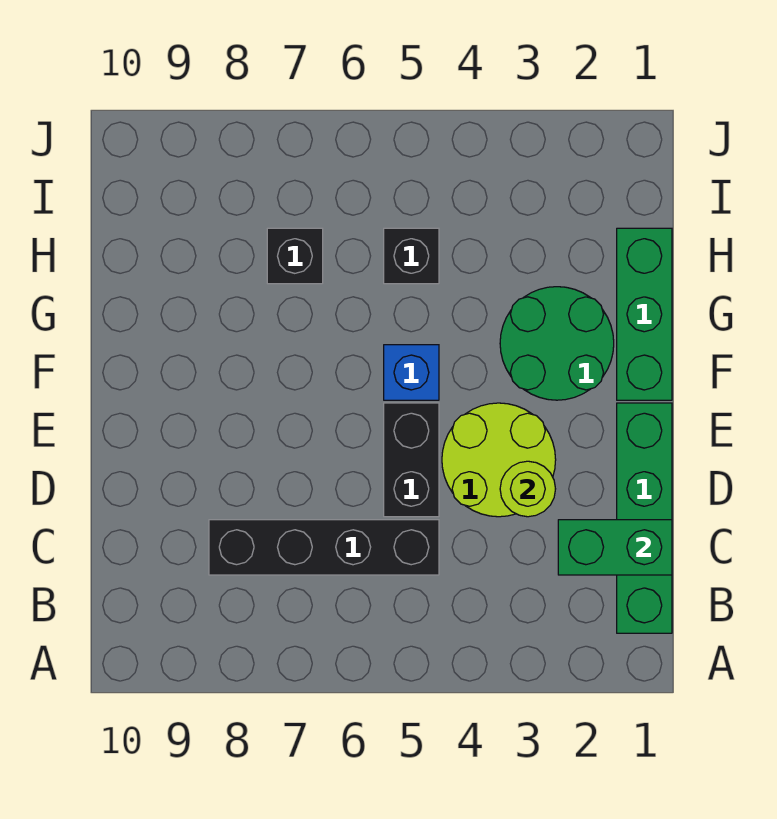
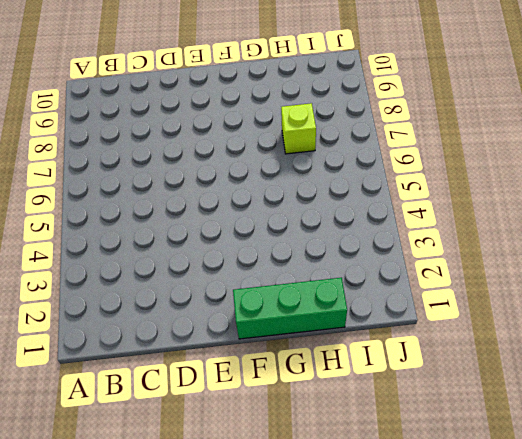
lime brick H7 level 1 -> black brick H7 level 1
none -> green brick B1:E1 level 1
none -> black brick C5:C8 level 1

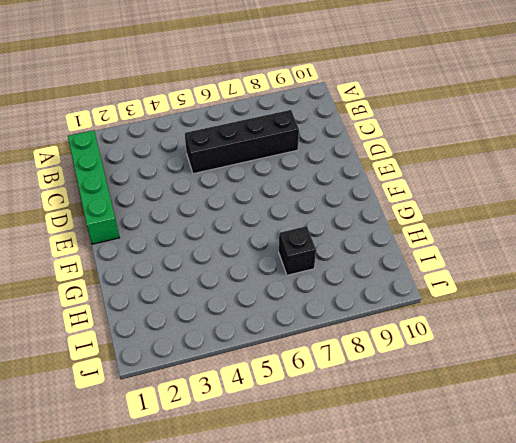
none -> lime round brick D3:E4 level 1
none -> black brick D5:E5 level 1

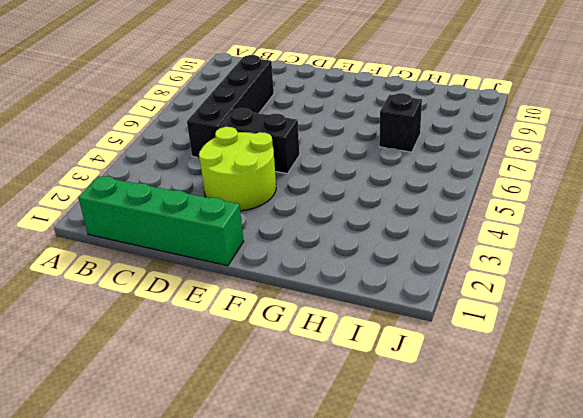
none -> green brick F1:H1 level 1
none -> green round brick F2:G3 level 1

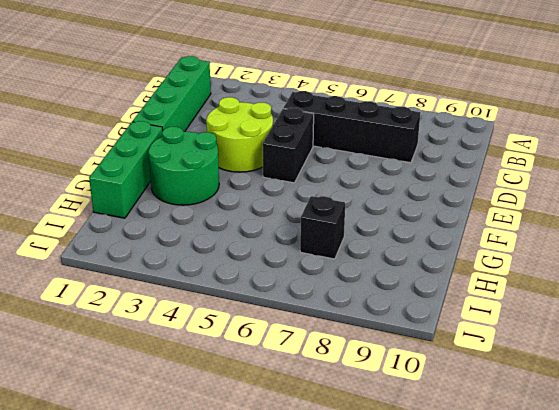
none -> blue brick F5 level 1
none -> black brick H5 level 1

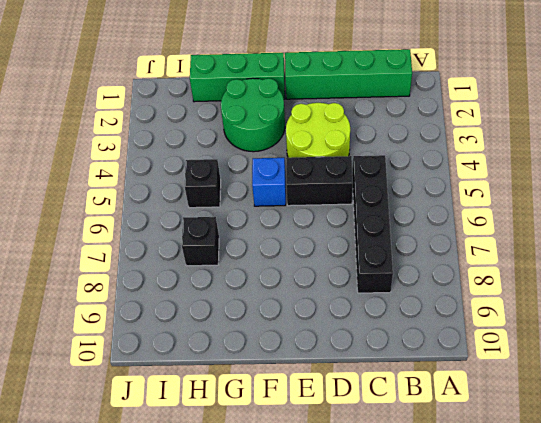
none -> green brick C1:C2 level 2
none -> lime round brick D3 level 2

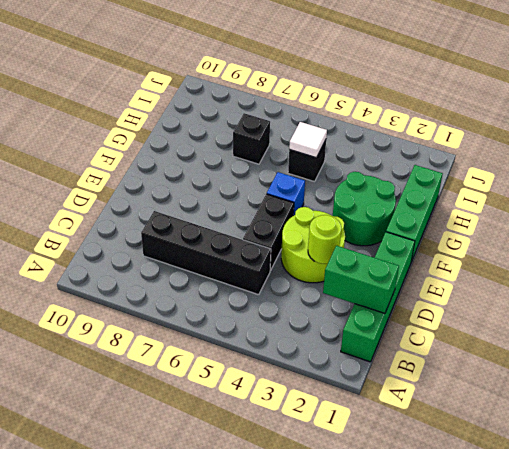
white tile H5 level 2 -> none

